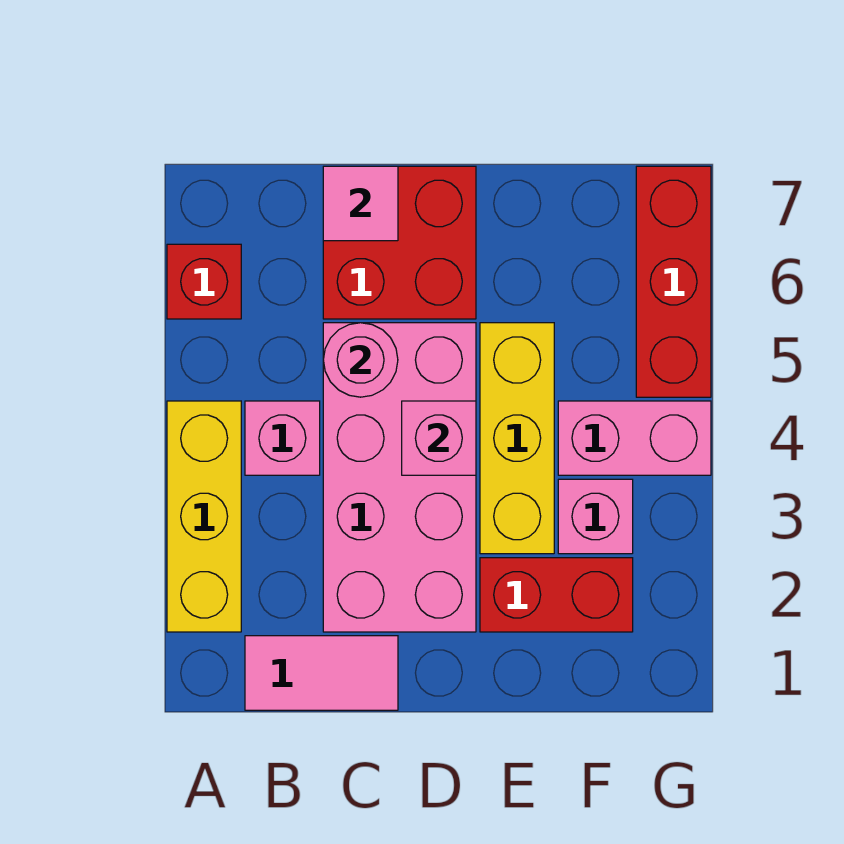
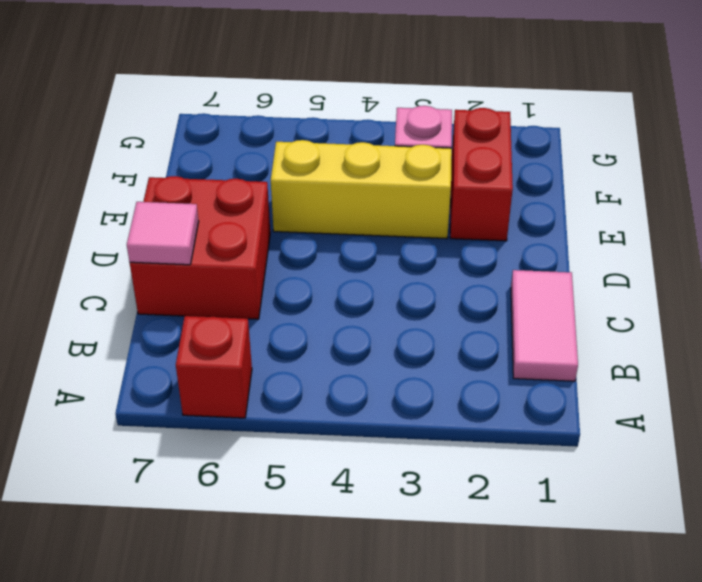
none -> yellow brick A2:A4 level 1
none -> pink brick B4 level 1
none -> pink brick C2:D5 level 1

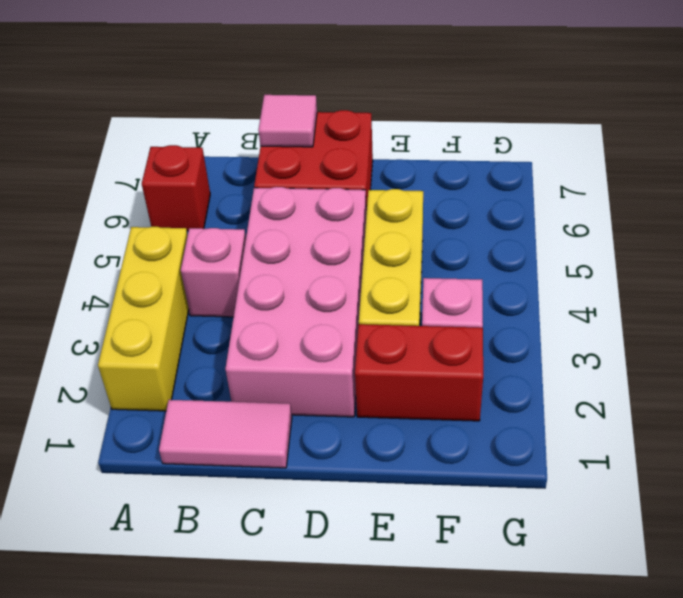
none -> pink brick F4:G4 level 1
none -> red brick G5:G7 level 1
none -> pink round brick C5 level 2

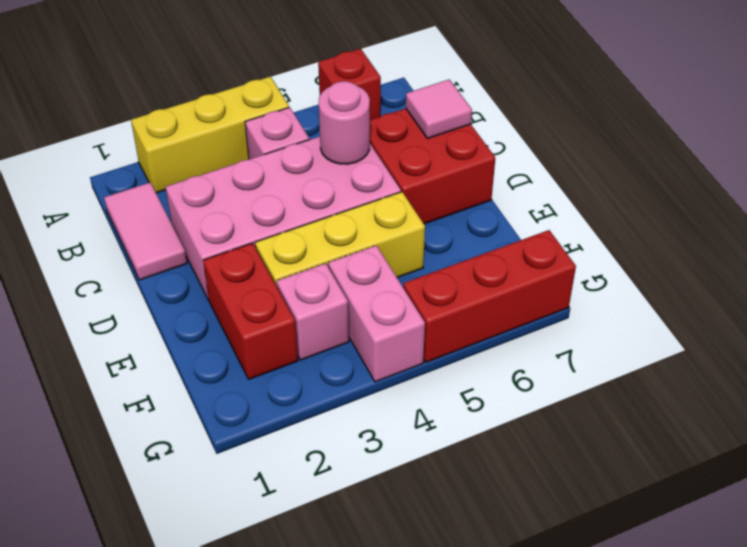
none -> pink brick D4 level 2

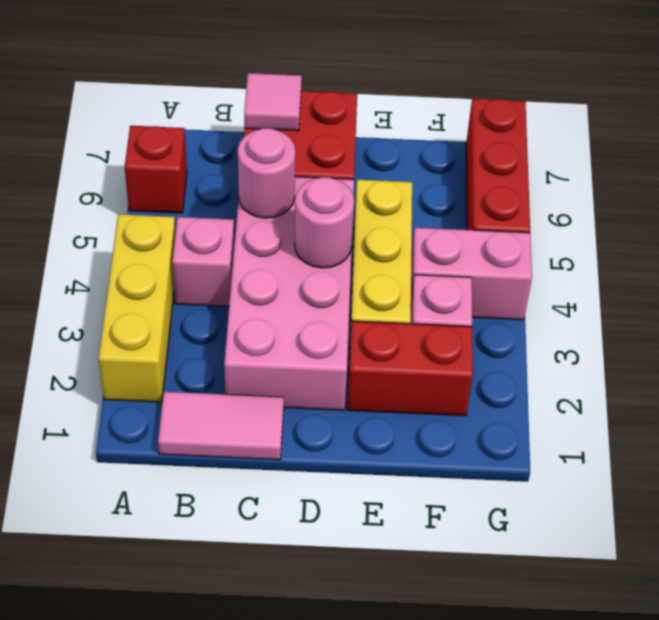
pink round brick D4 level 2 -> pink brick D4 level 2

